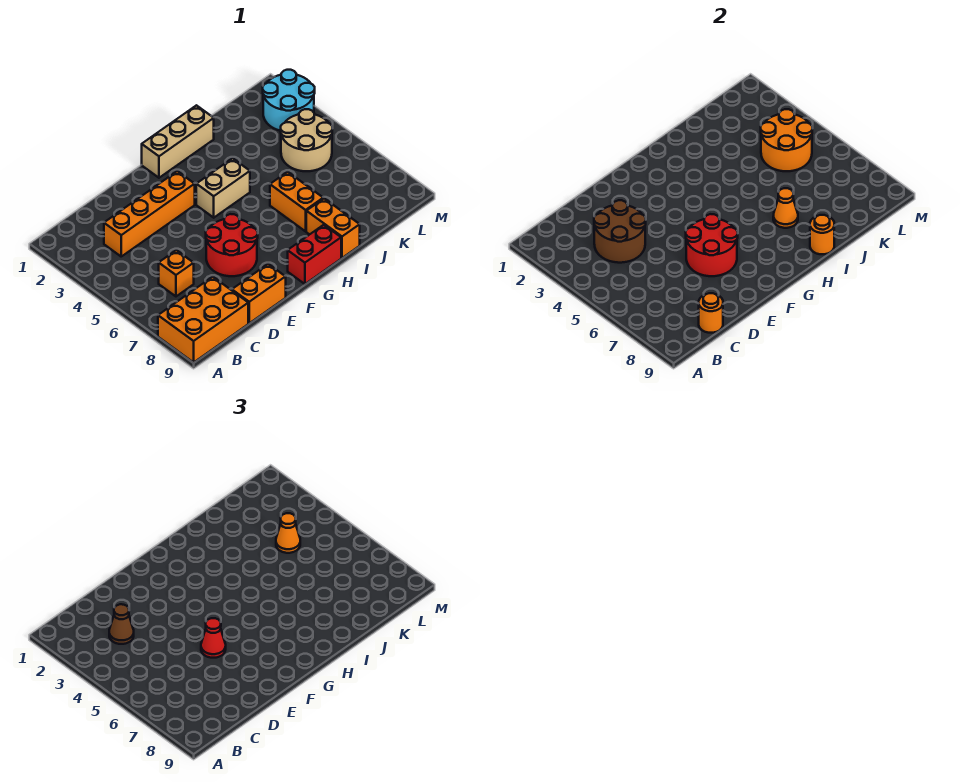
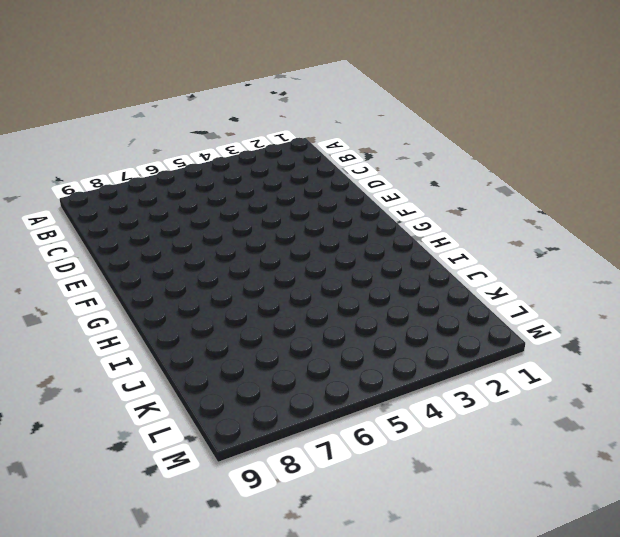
none -> orange brick A8:C9 level 1
none -> orange brick C3:F3 level 1
none -> orange brick C6 level 1

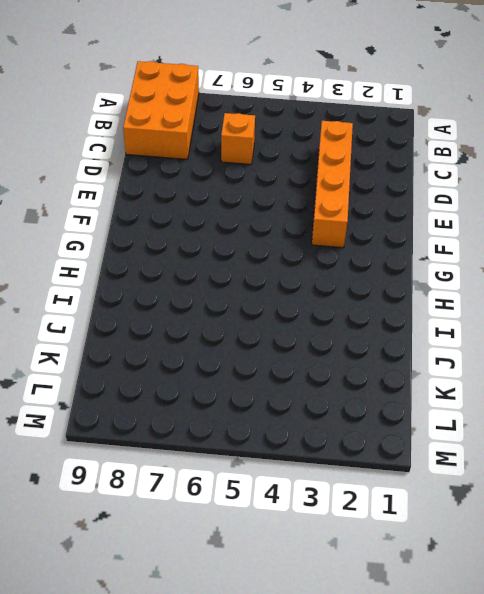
none -> orange brick D9:E9 level 1
none -> red round brick E6:F7 level 1
none -> tan brick G1:I1 level 1

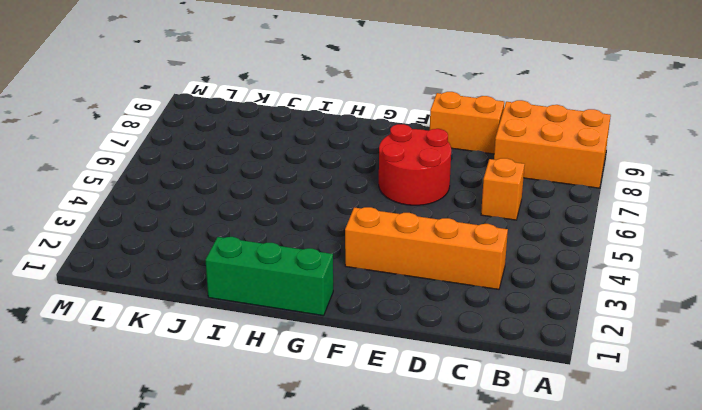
green brick G1:I1 level 1 -> tan brick G1:I1 level 1
none -> tan brick G4:H4 level 1
none -> red brick G9:H9 level 1
none -> orange brick I6:I7 level 1

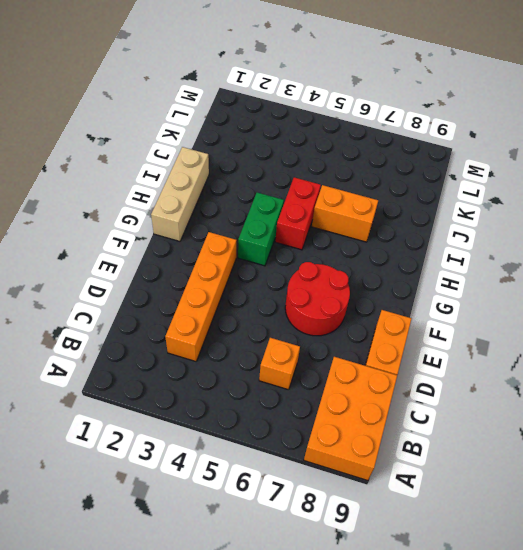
green brick G4:H4 level 1 -> tan brick G4:H4 level 1
red brick H5:I5 level 1 -> red brick G9:H9 level 1
none -> orange brick I8:I9 level 1
none -> tan round brick K4:L5 level 1
none -> cyan round brick L2:M3 level 1

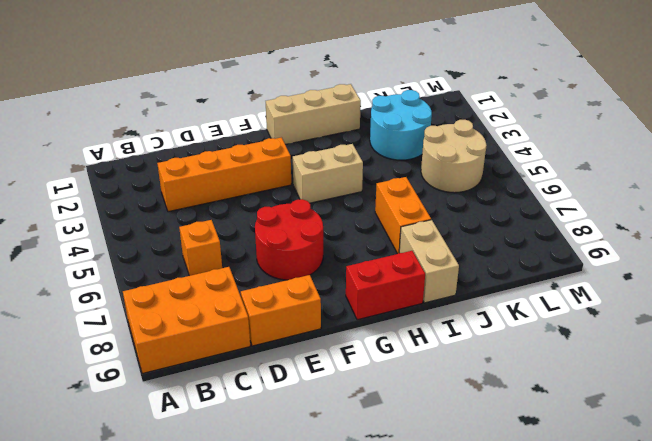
tan brick I8:I9 level 1 -> orange brick I8:I9 level 1
cyan round brick J2:K3 level 1 -> cyan round brick L2:M3 level 1
none -> brown round brick C3:D4 level 2
none -> orange round brick C9 level 2
none -> red round brick E6:F7 level 2

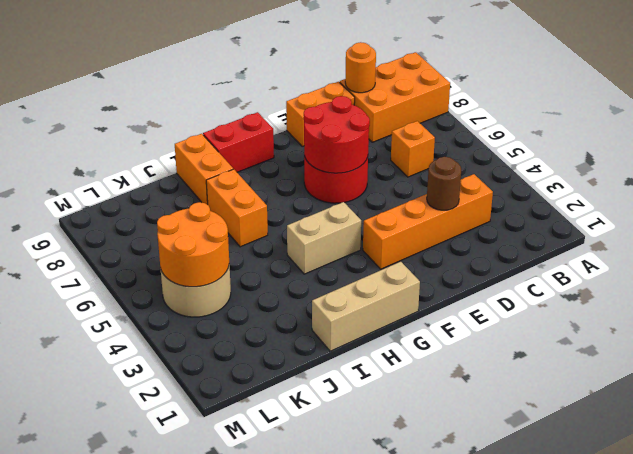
brown round brick D3 level 2 -> brown round brick C3:D4 level 2
none -> cyan round brick L2:M3 level 1
none -> orange cone I7 level 2
none -> orange round brick I9 level 2

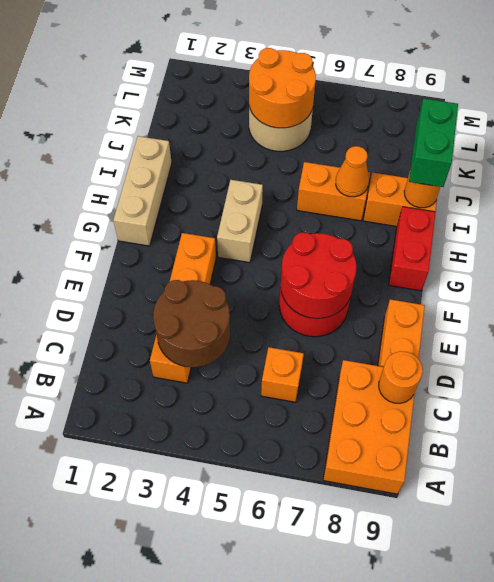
green brick I9:J9 level 3 -> none
none -> cyan round brick L2:M3 level 1
none -> brown cone C3 level 3
none -> red cone E6 level 3

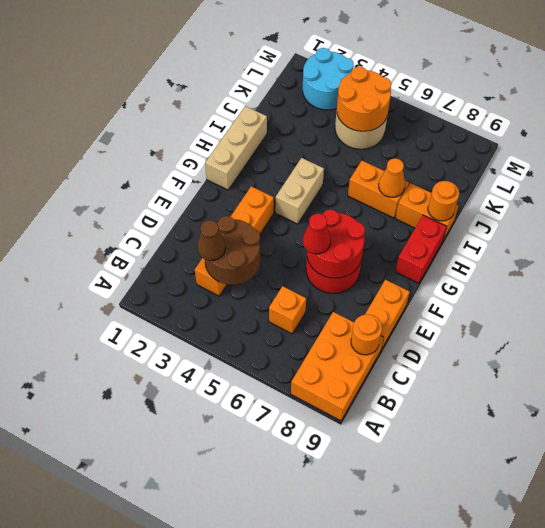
none -> orange cone K4 level 3

